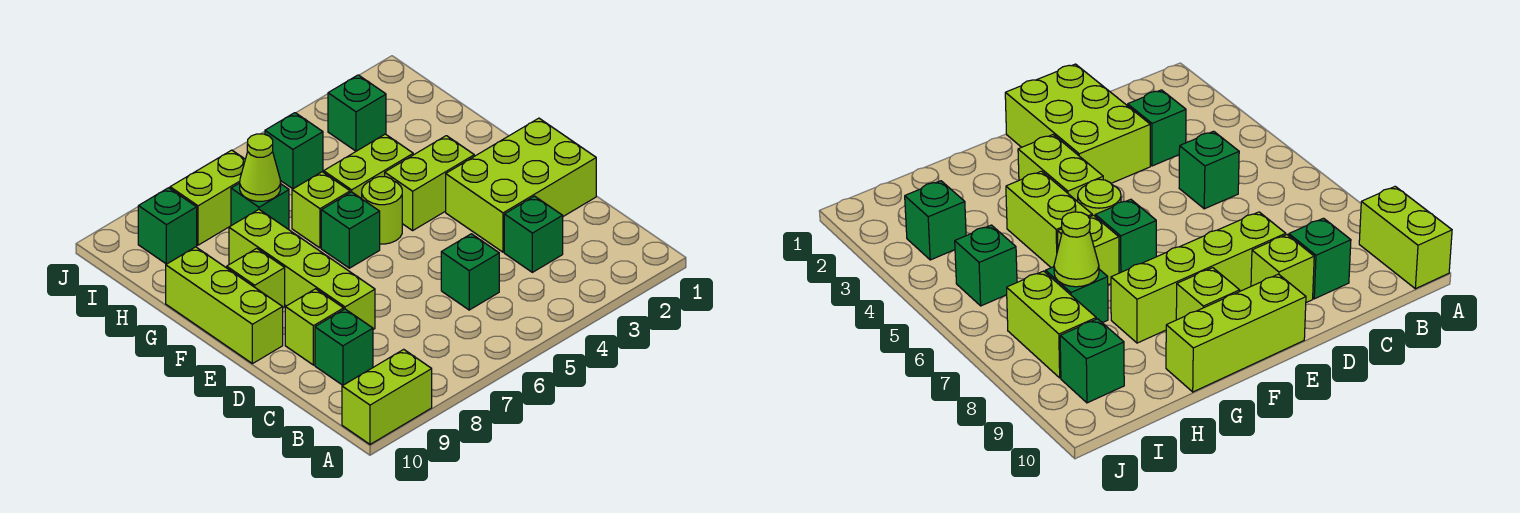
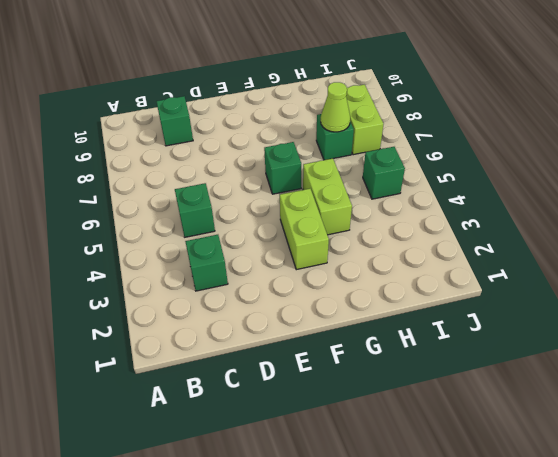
none -> lime brick A9:A10 level 1
none -> lime brick D1:E3 level 1
none -> lime brick D8:G8 level 1

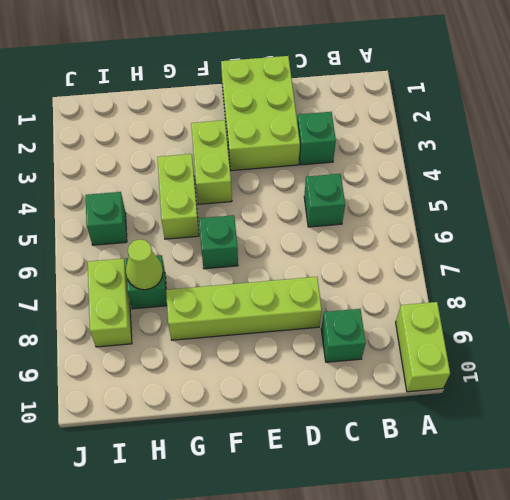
none -> lime brick D9 level 1
none -> lime brick E10:G10 level 1
none -> lime round brick F5 level 1

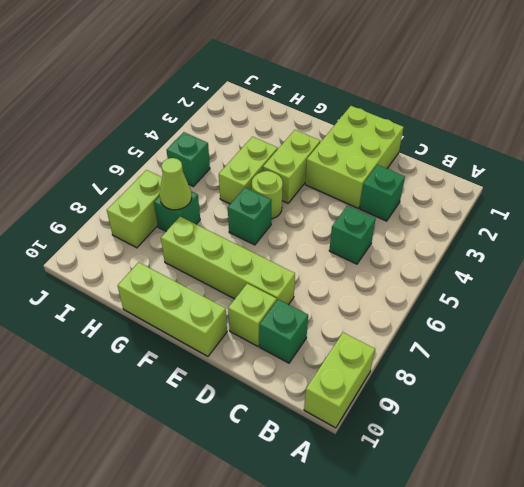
none -> lime brick F9 level 1
none -> lime brick G6 level 1
none -> green brick I3 level 1

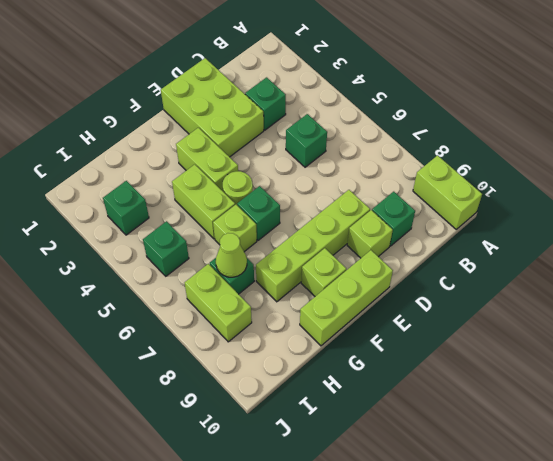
none -> green brick I9 level 1

